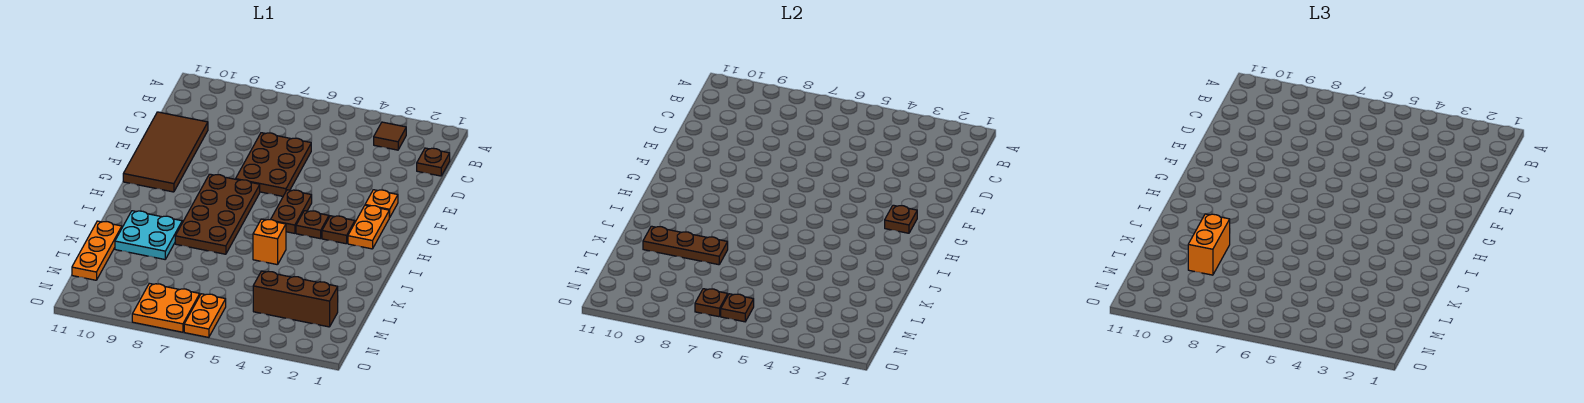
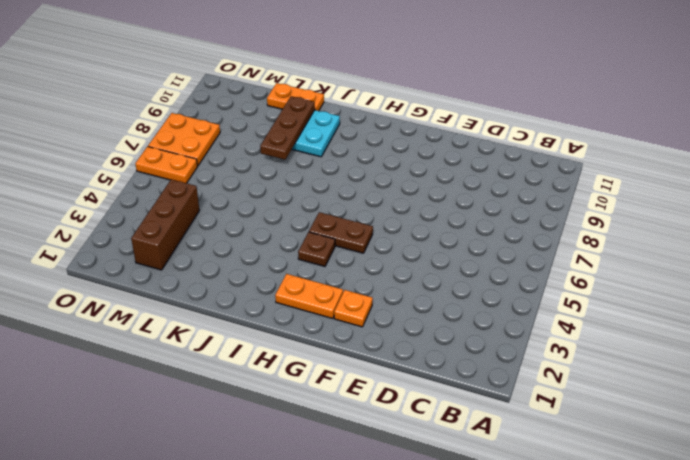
orange plate K11:L11 level 1 -> orange plate K11:M11 level 1
none -> brown tile B3 level 1
none -> brown plate C1 level 1
none -> brown plate D6:F7 level 1

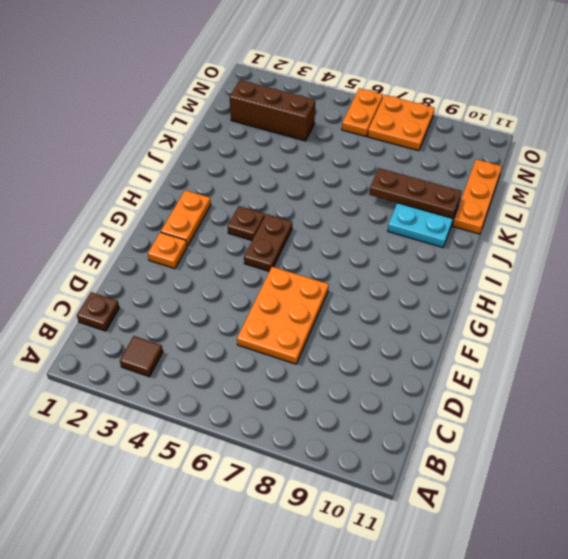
orange plate D6:F7 level 1 -> brown plate D6:F7 level 1
none -> brown tile D10:G11 level 1
none -> brown plate G7:J8 level 1
none -> brown plate H3 level 1

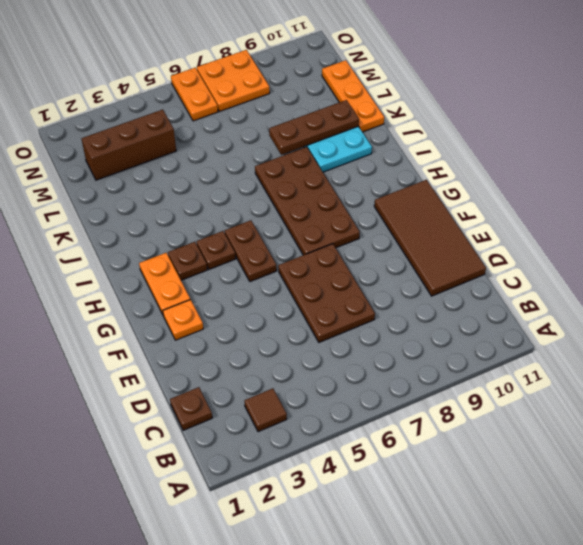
none -> orange brick J5 level 1
none -> brown plate G2 level 2
none -> brown plate N6 level 2

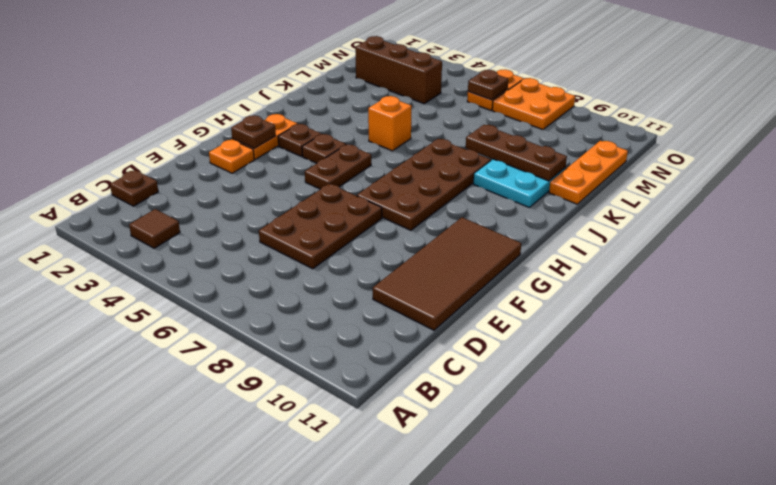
none -> brown plate N7 level 2
none -> orange brick K9:L9 level 3

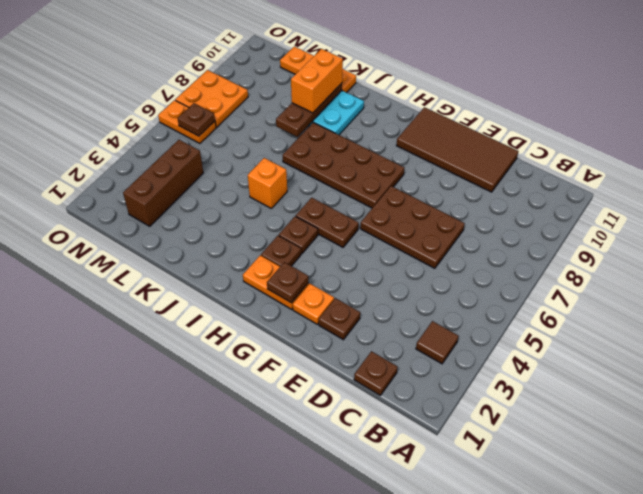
brown plate E2 level 1 -> brown plate N7 level 2
orange brick K9:K10 level 3 -> orange brick K9:L9 level 3

